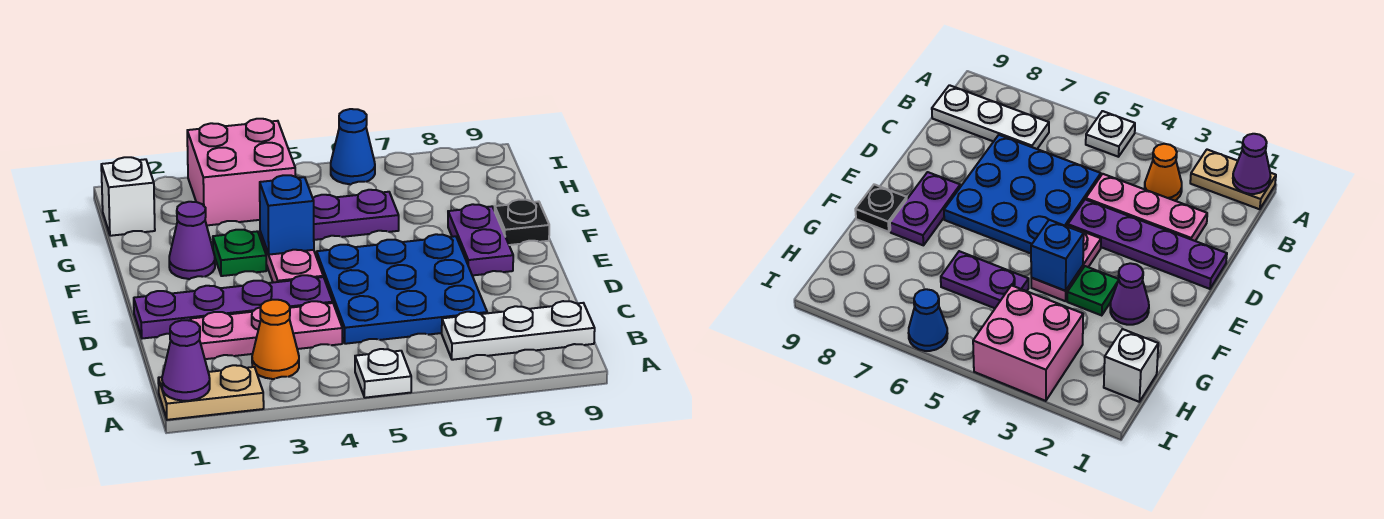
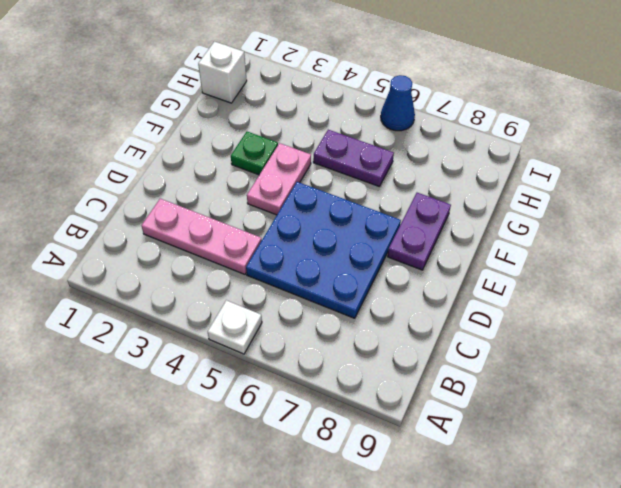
none -> tan plate A1:A2 level 1
none -> orange cone B3 level 1
none -> white plate B7:B9 level 1

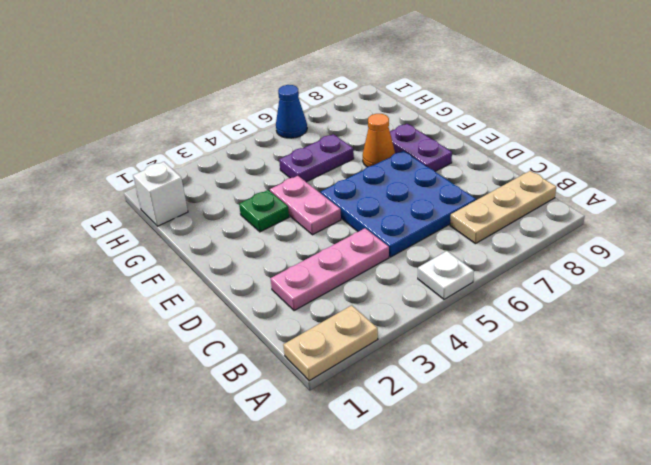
tan plate B7:B9 level 1 -> white plate B7:B9 level 1
orange cone F7 level 1 -> orange cone B3 level 1
none -> purple plate D1:D4 level 1
none -> purple cone F2 level 1
none -> black plate F9 level 1

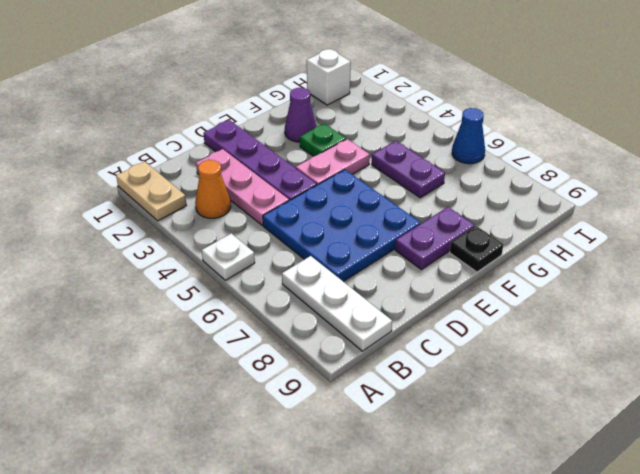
none -> pink brick H3:I4 level 1
none -> purple cone A1 level 2
none -> blue brick F4 level 2

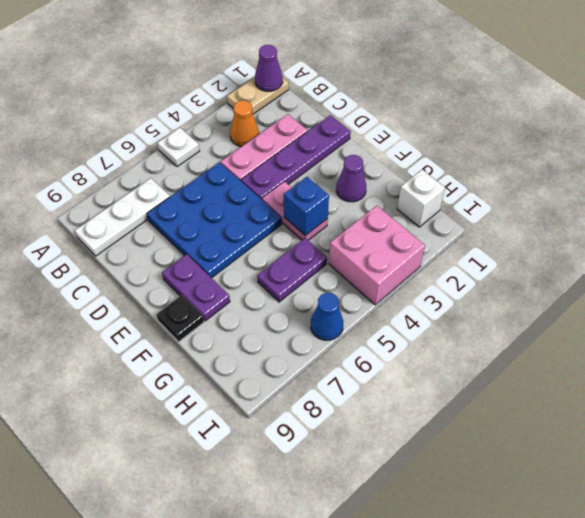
none -> green plate F3 level 1

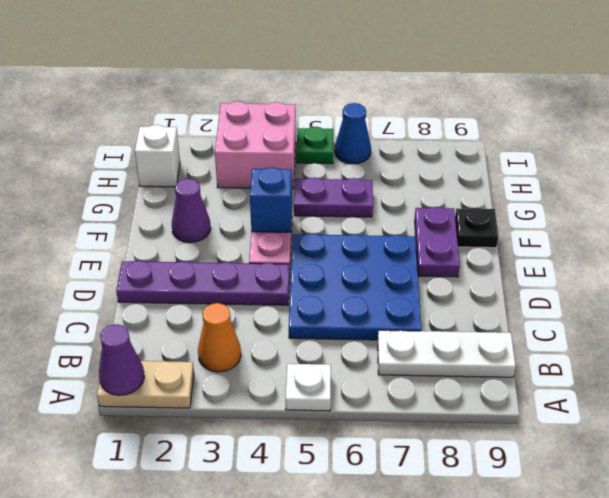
green plate I5 level 1 -> green plate F3 level 1
none -> pink plate C2:C4 level 1

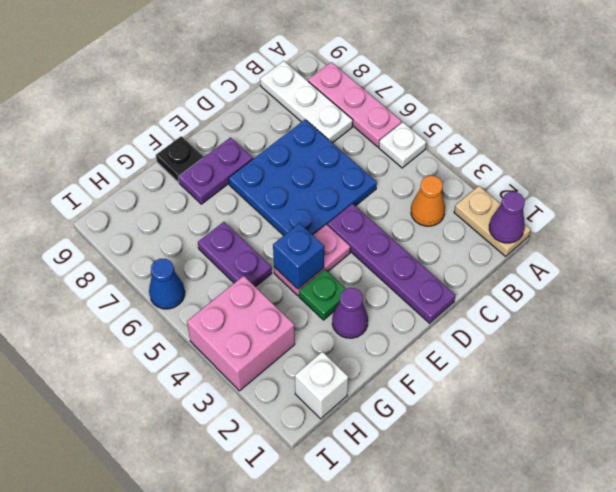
pink plate A6:A8 level 1 -> pink plate C2:C4 level 1

